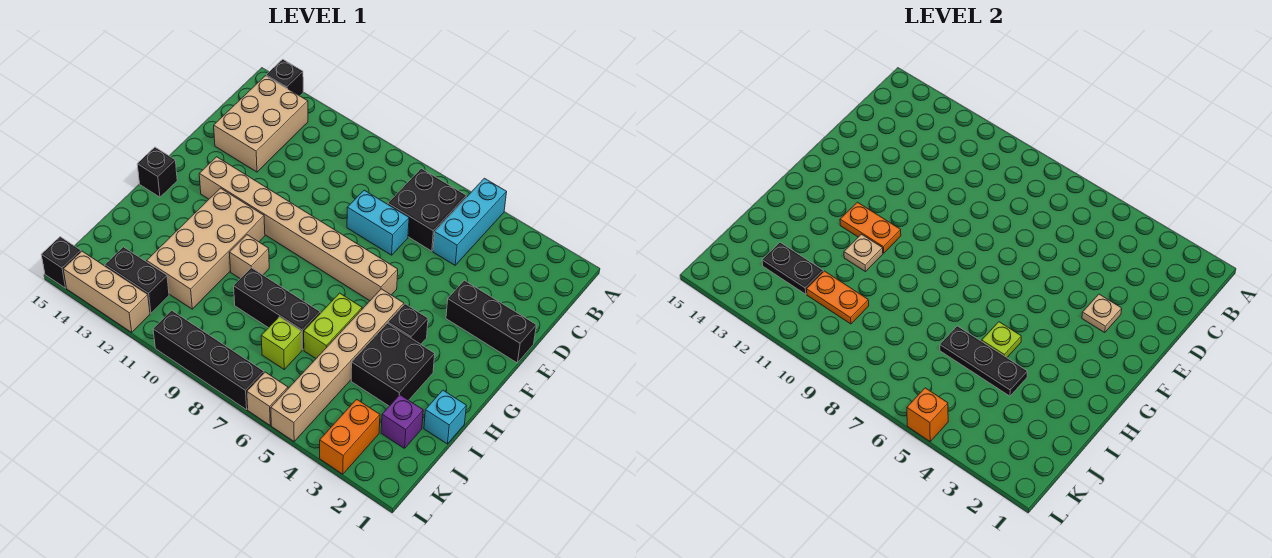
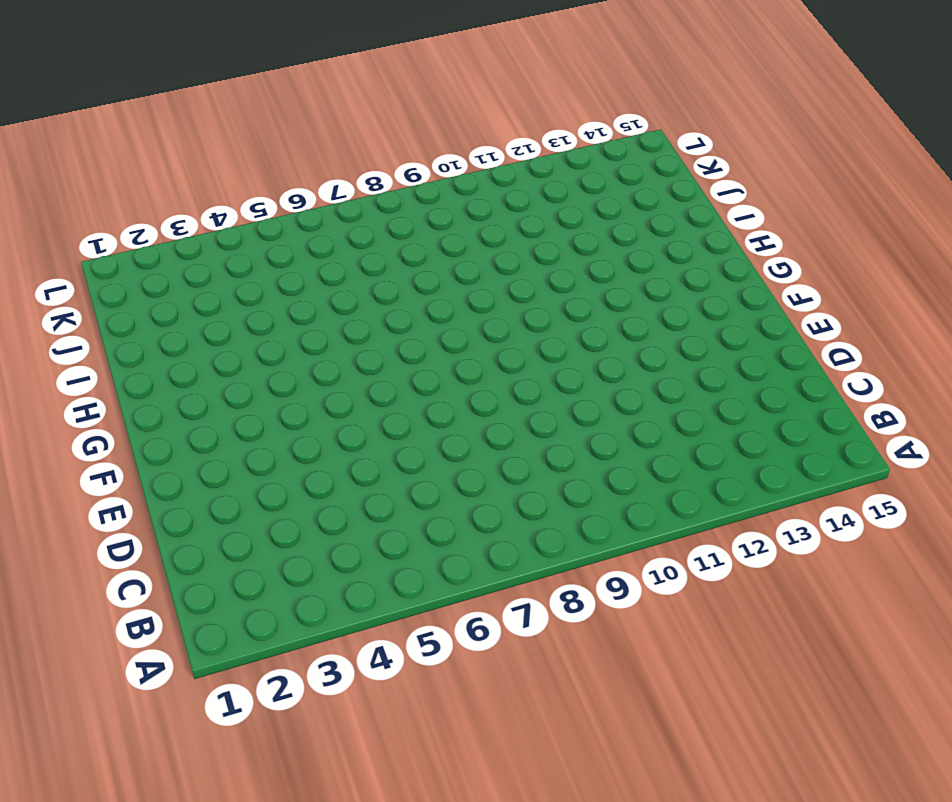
none -> cyan brick A5:C5 level 1
none -> black brick A14 level 1
none -> black brick B6:C7 level 1
none -> tan brick B13:D14 level 1

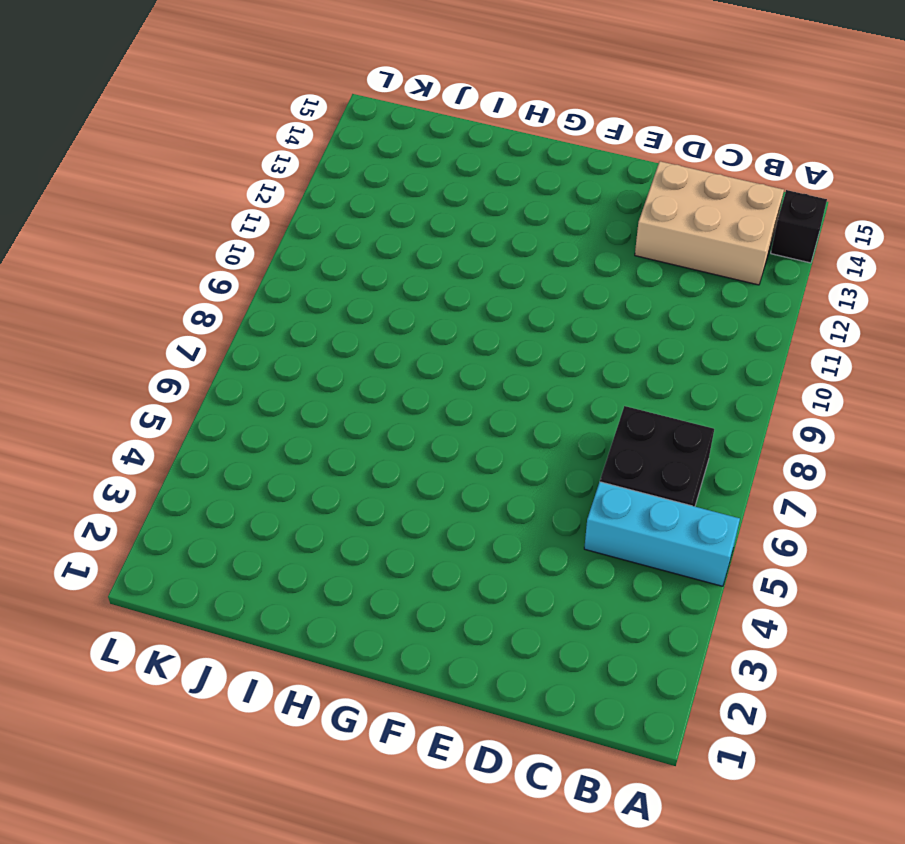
none -> cyan brick D7:D8 level 1
none -> black brick E1:E3 level 1
none -> tan brick F6:F13 level 1
none -> black brick G4 level 1

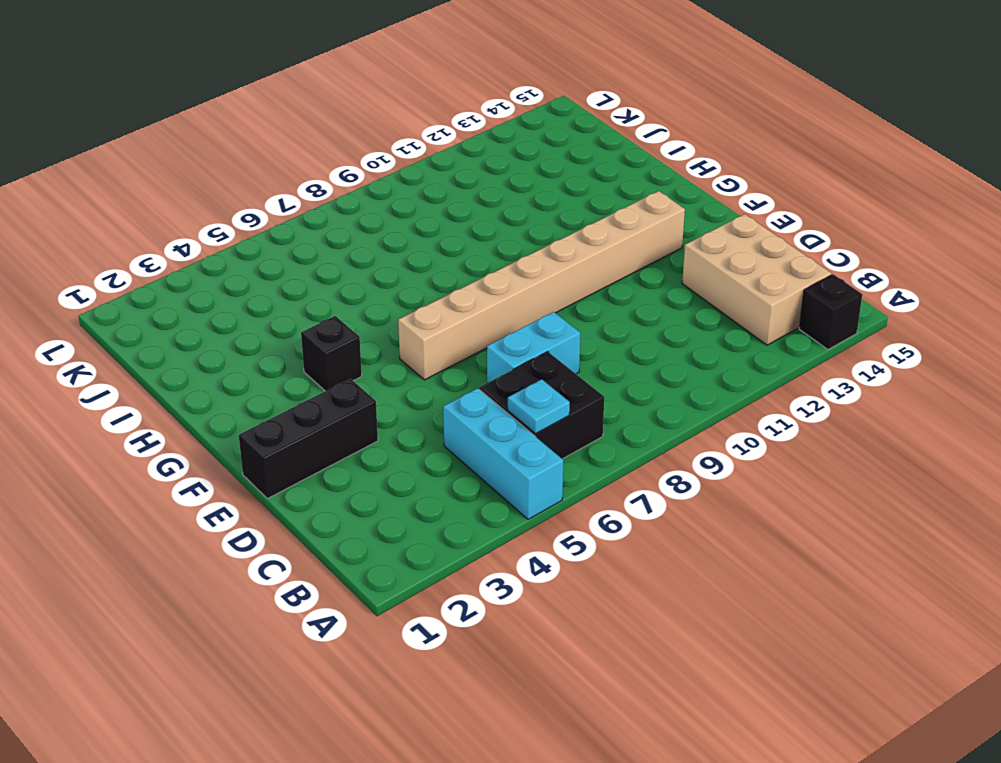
cyan plate B6 level 2 -> none
none -> tan brick G5:L5 level 1
none -> tan brick G11:J12 level 1
none -> black brick G15 level 1
none -> black brick H3:I4 level 1

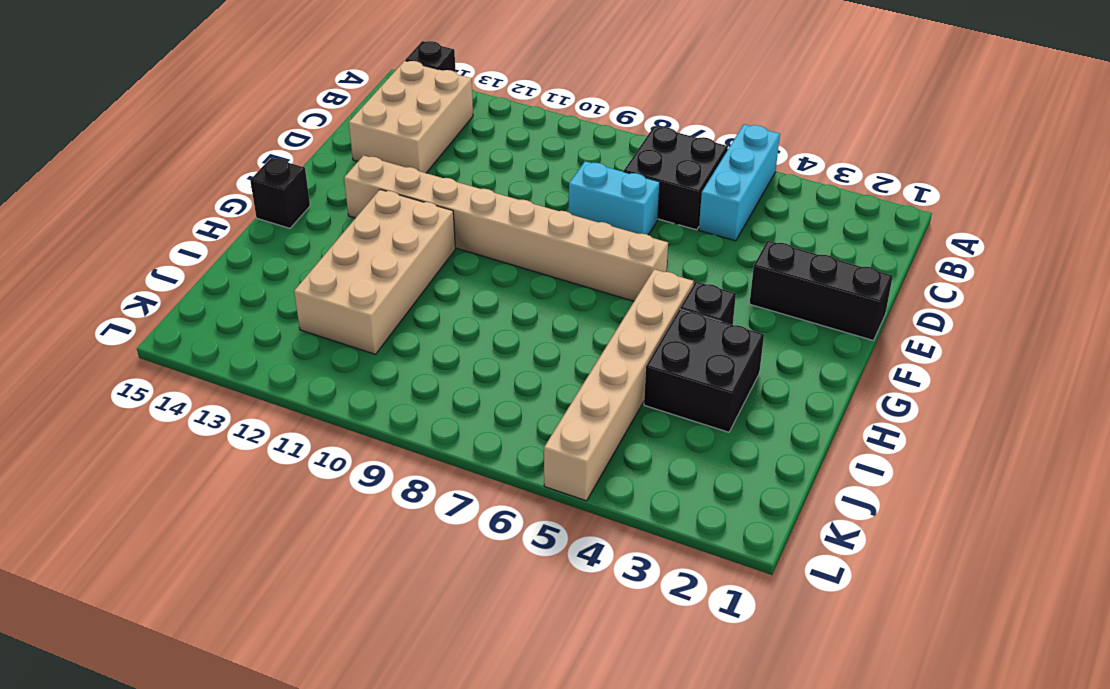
none -> lime brick H6:I6 level 1
none -> tan brick H10 level 1
none -> cyan brick I1 level 1
none -> black brick I7:I9 level 1

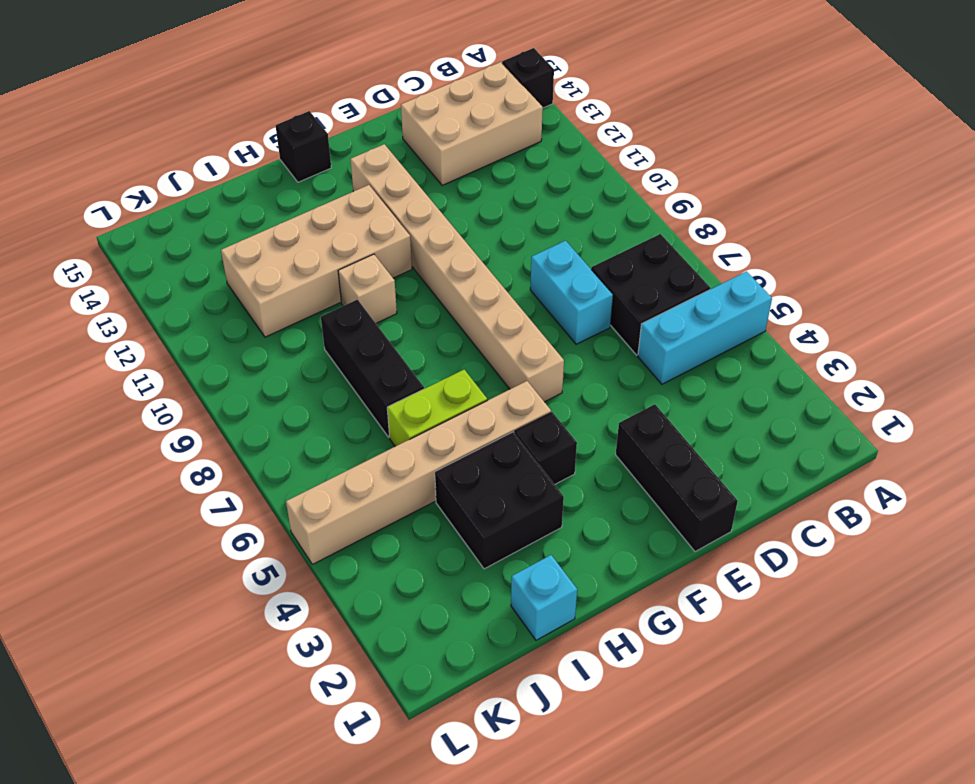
none -> purple brick J2 level 1
none -> lime brick J7 level 1
none -> orange brick K3:L3 level 1
none -> black brick K12:K13 level 1

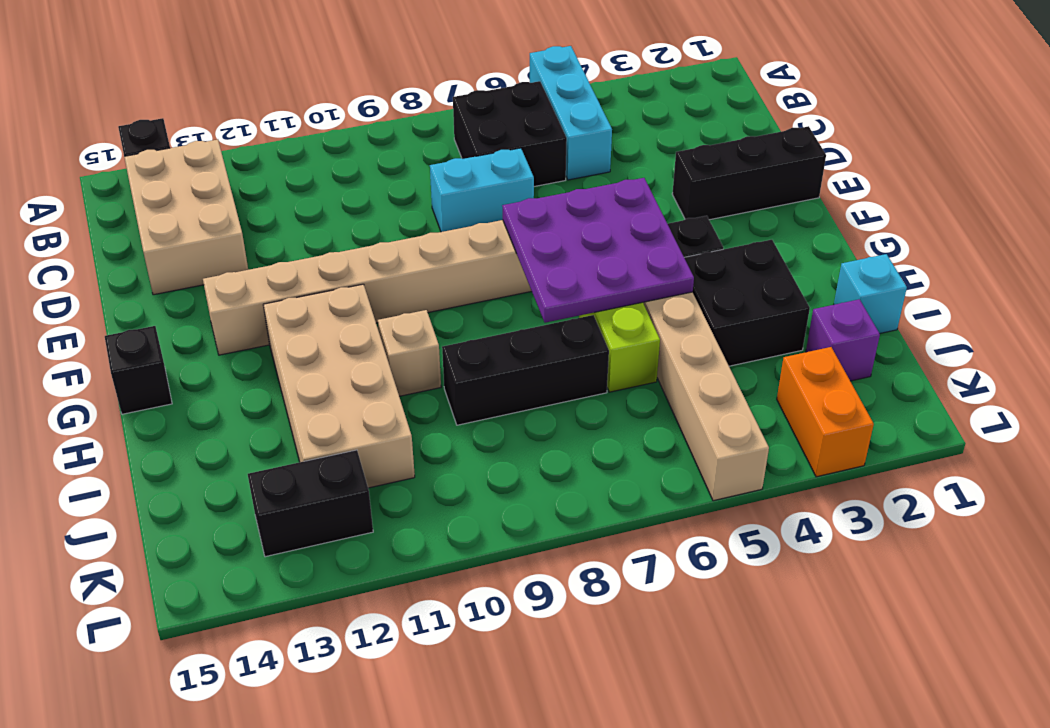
purple plate F5:H7 level 2 -> lime plate H5 level 2
none -> lime brick J7 level 1
none -> tan brick L6 level 1
none -> black brick L7:L10 level 1
none -> tan brick L12:L14 level 1

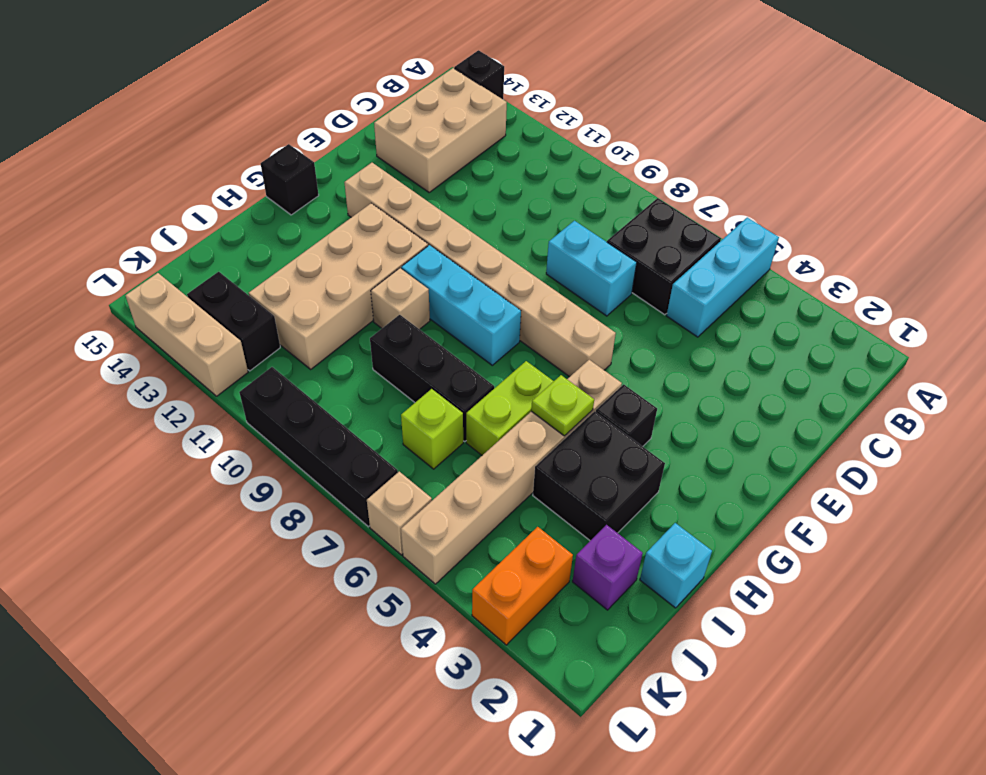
cyan brick G8:G10 level 1 -> none
none -> black brick E1:E3 level 1
none -> black brick L15 level 1
none -> tan plate E3 level 2
none -> orange plate G11:G12 level 2

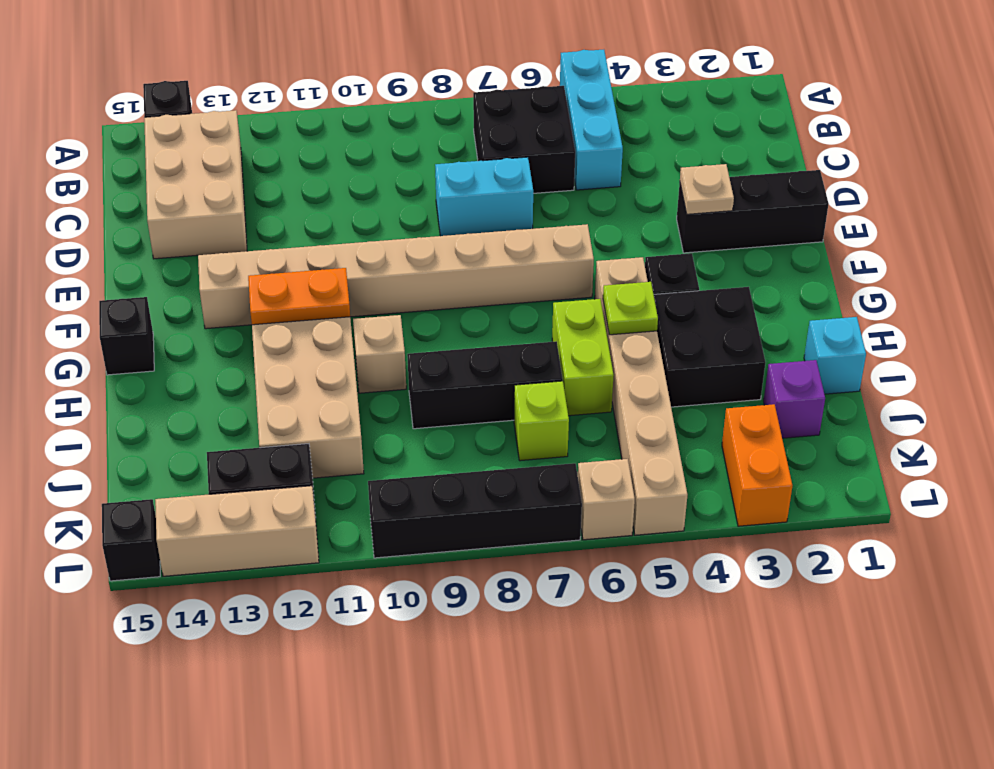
none -> tan plate H11 level 2
none -> black plate I4:I6 level 2
none -> orange plate J10:J11 level 2
none -> black plate J12:J13 level 2

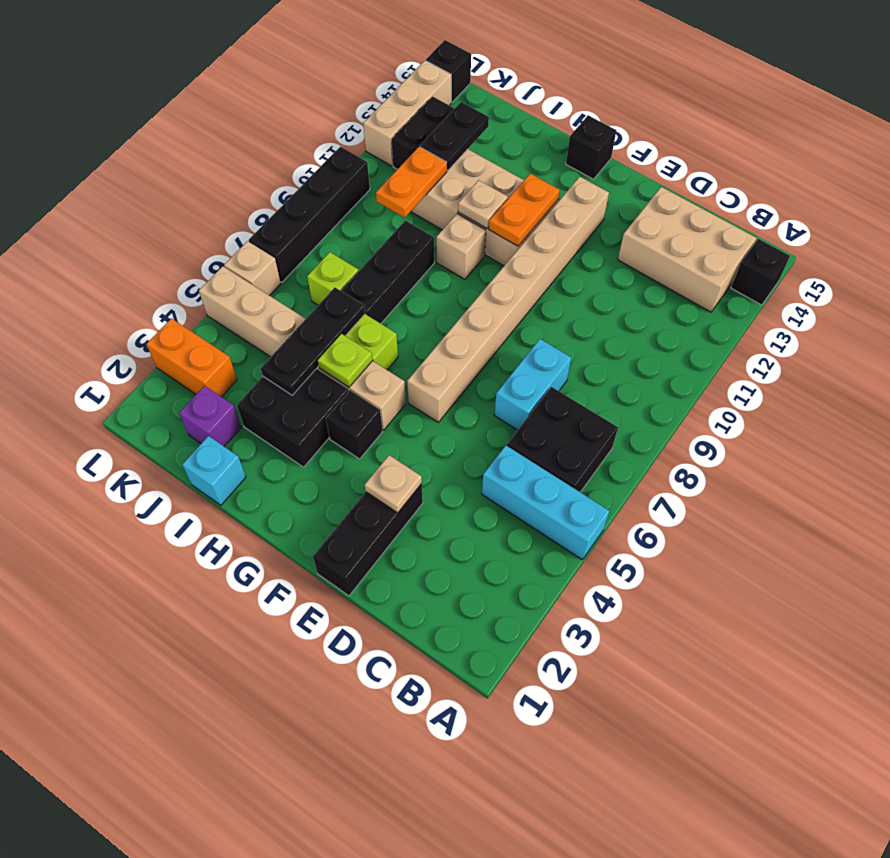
none -> orange brick L5 level 2

